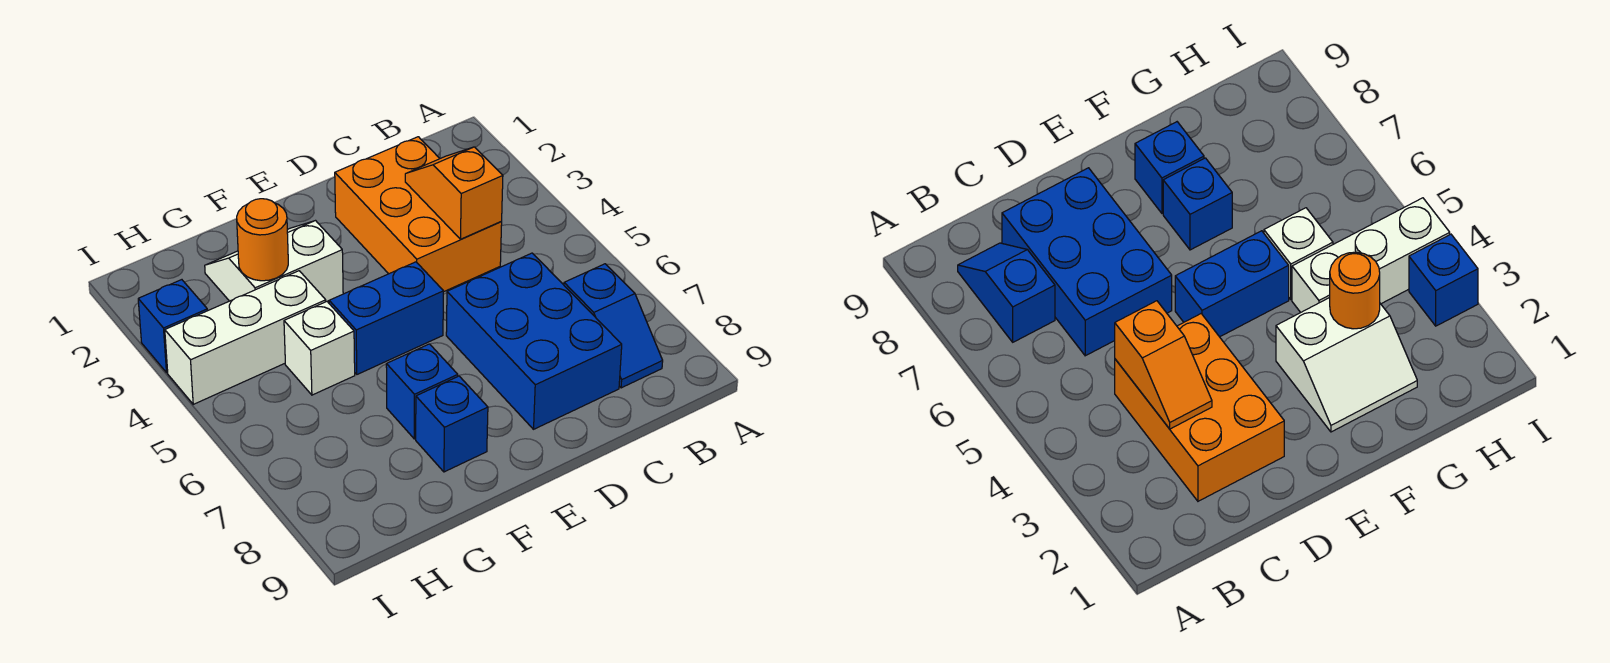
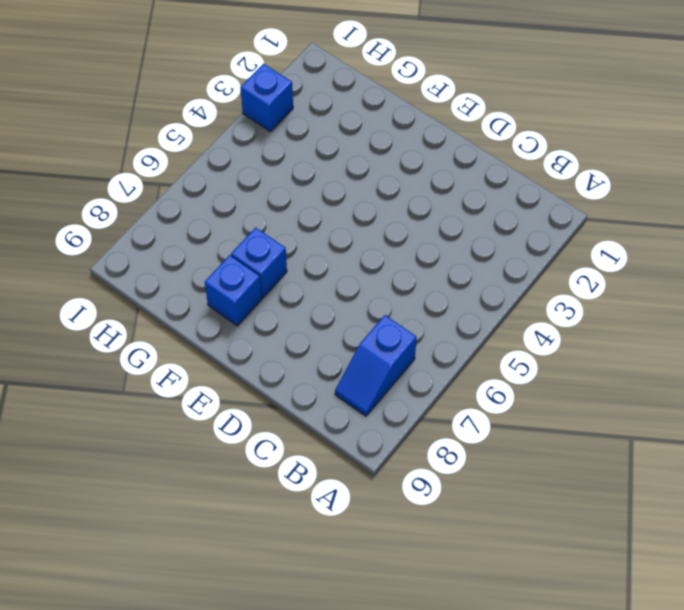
none -> orange brick C2:D4 level 1
none -> blue brick C6:D8 level 1
none -> blue brick E5:F5 level 1

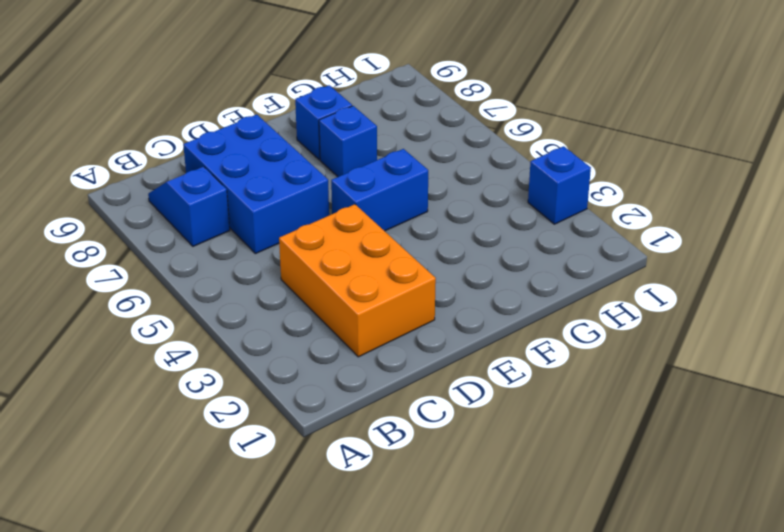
none -> white slope F2:G3 level 1 top 3
none -> white brick G4:I4 level 1
none -> white brick G5 level 1

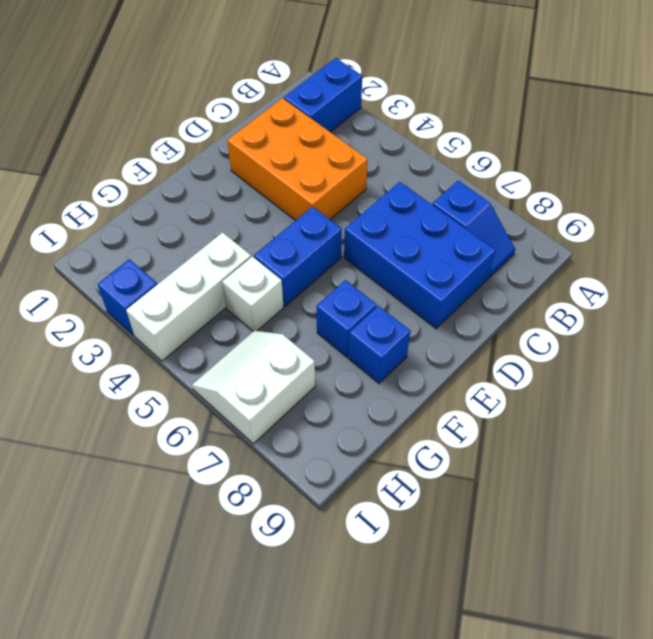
blue brick A2:B2 level 1 -> none
white slope H6:I7 level 1 top 7 -> white slope F2:G3 level 1 top 3
none -> orange slope C3:C4 level 2 top 4
none -> orange round brick G3 level 2

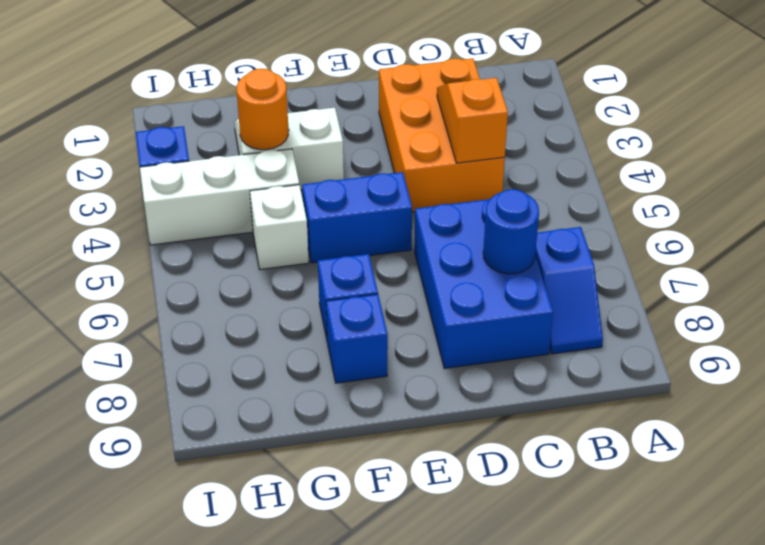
blue round brick C7 level 2 -> none

